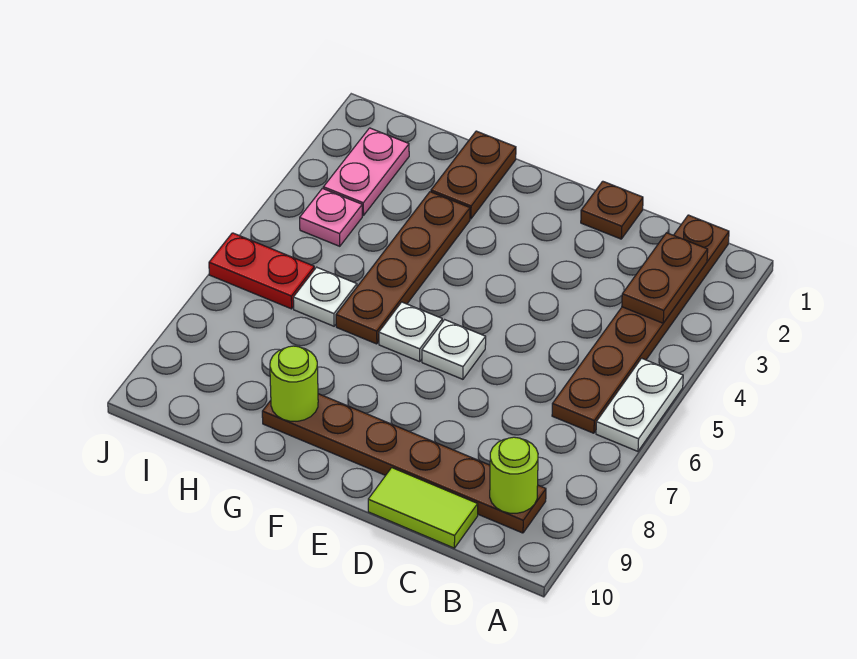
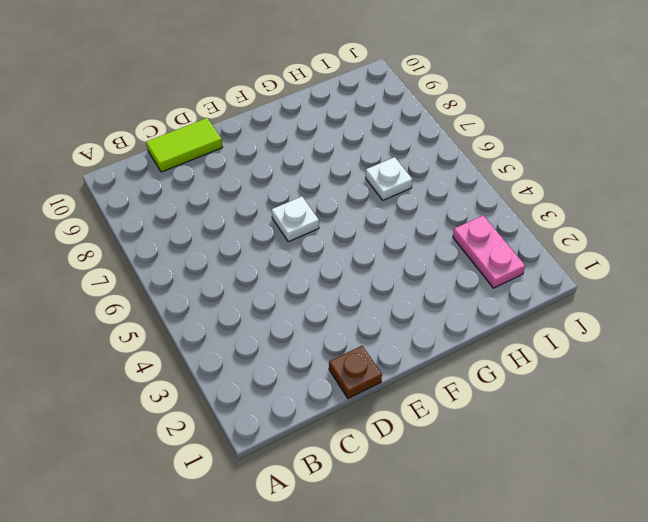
none -> white plate A5:A6 level 1
none -> brown plate B1:B6 level 1
none -> brown plate B9:G9 level 1

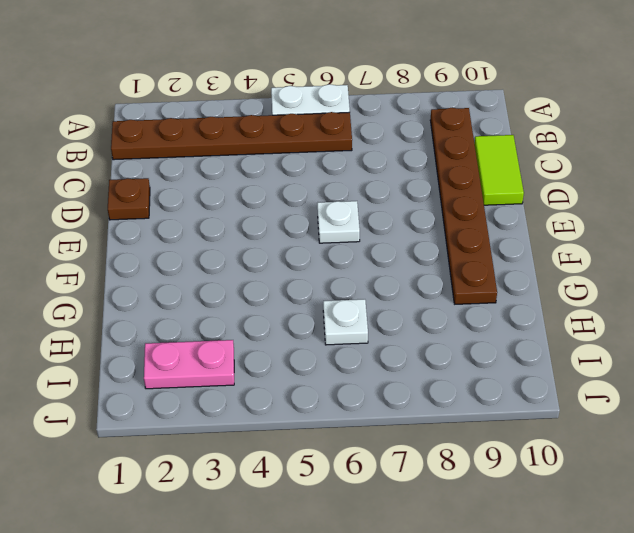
none -> white plate F6 level 1
none -> brown plate G1:G2 level 1
none -> brown plate G3:G6 level 1

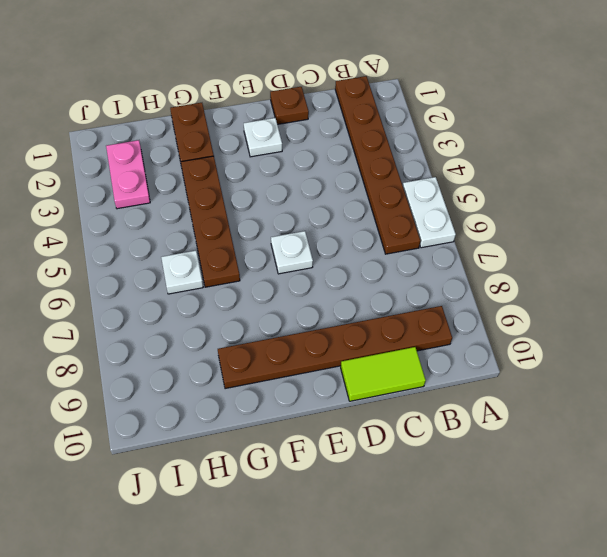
white plate E2 level 1 -> white plate F6 level 1
none -> pink plate I4 level 1
none -> red plate I6:J6 level 1
none -> brown plate B2:B3 level 2

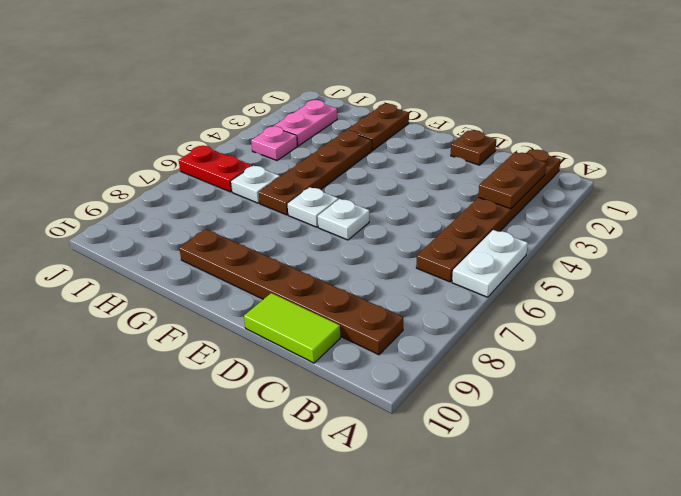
none -> lime round brick B9 level 2
none -> lime round brick G9 level 2

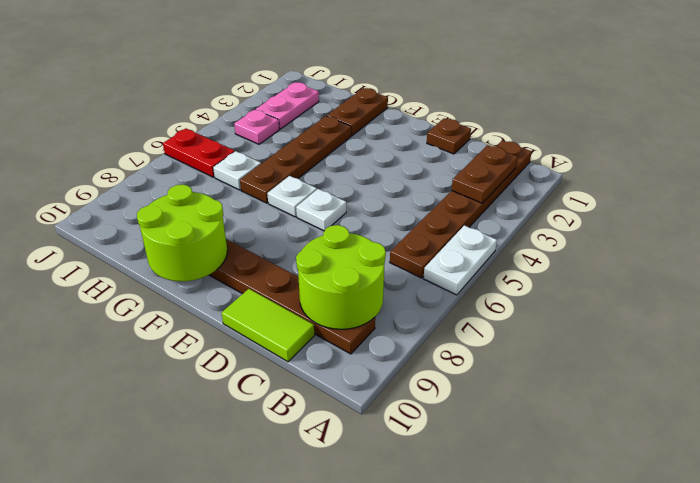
lime round brick B8:C9 level 2 -> lime round brick B9 level 2
lime round brick F9:G10 level 2 -> lime round brick G9 level 2

